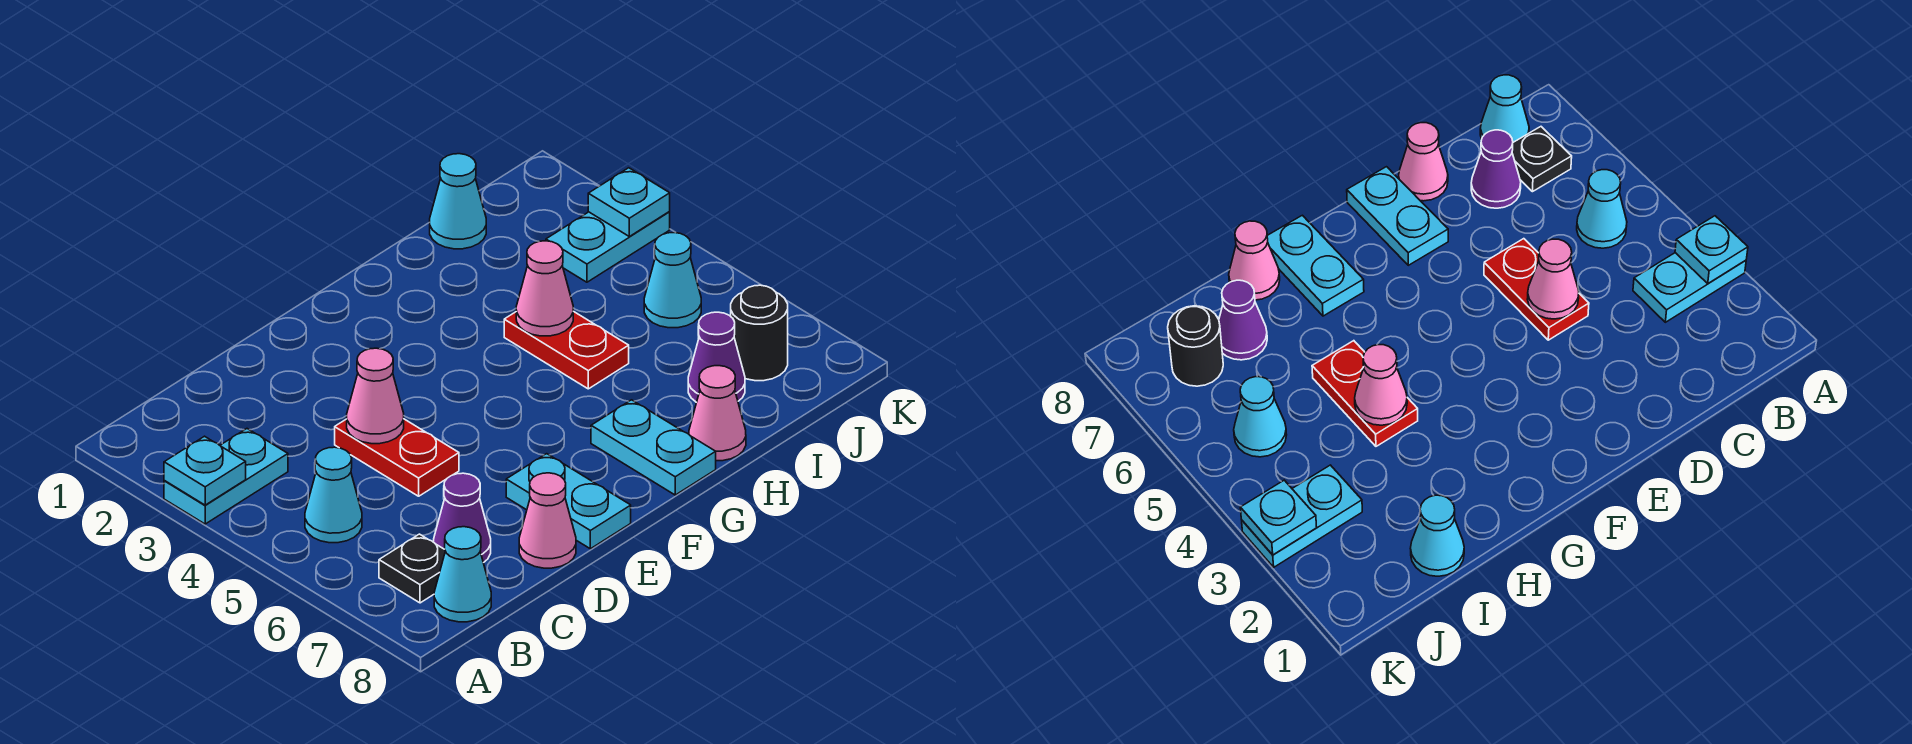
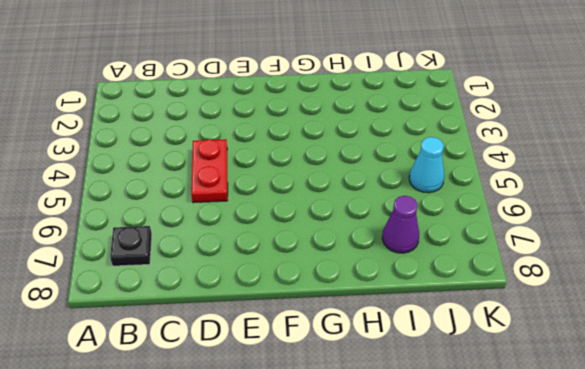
none -> cyan plate A3:B3 level 1
none -> cyan cone B5 level 1
none -> cyan cone B8 level 1

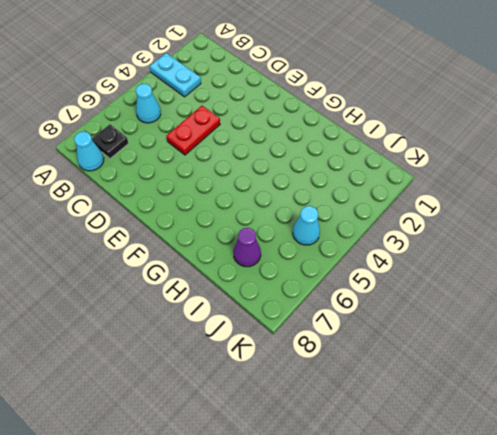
none -> purple cone C7 level 1
none -> pink cone D8 level 1
none -> cyan plate E7:E8 level 1

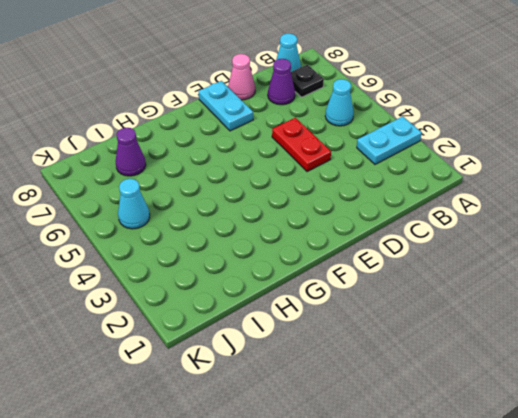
none -> cyan plate G7:G8 level 1
none -> red plate H4:H5 level 1
none -> pink cone H8 level 1

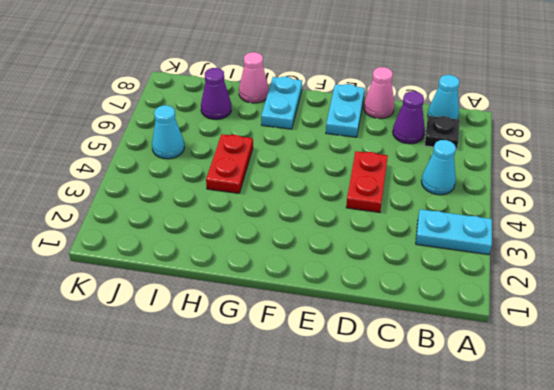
none -> cyan cone I1 level 1
none -> cyan plate J3:K3 level 1
none -> black round brick J7 level 1

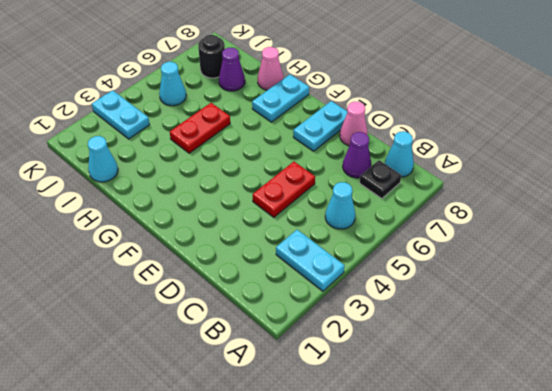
none -> cyan plate A3 level 2
none -> pink cone D4 level 2
none -> pink cone H4 level 2

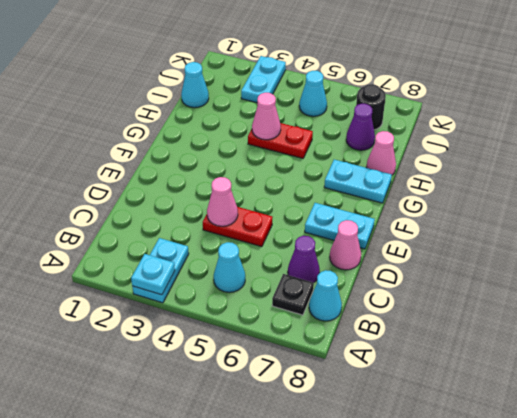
none -> cyan plate K3 level 2

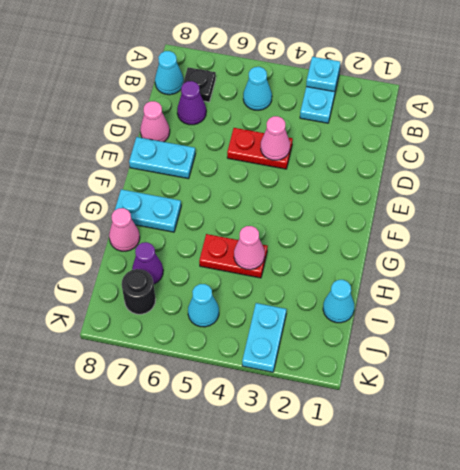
none -> cyan plate K3 level 2

